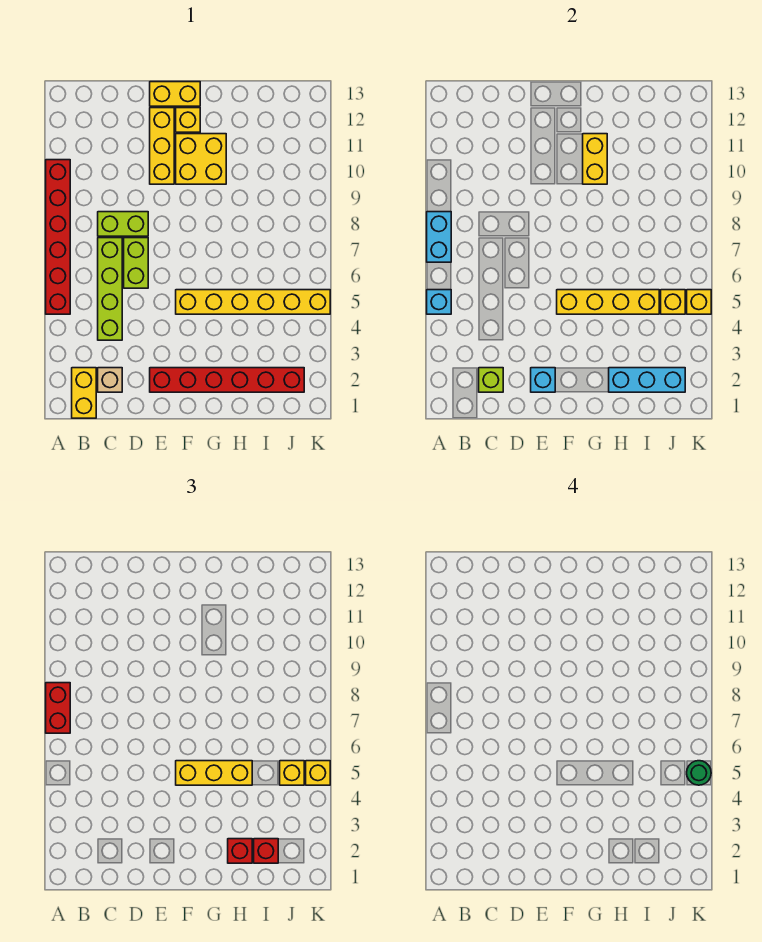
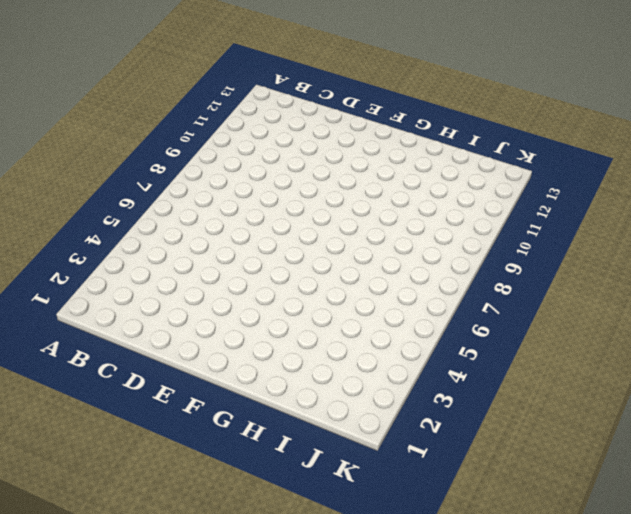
none -> red brick A5:A10 level 1
none -> yellow brick B1:B2 level 1
none -> tan brick C2 level 1

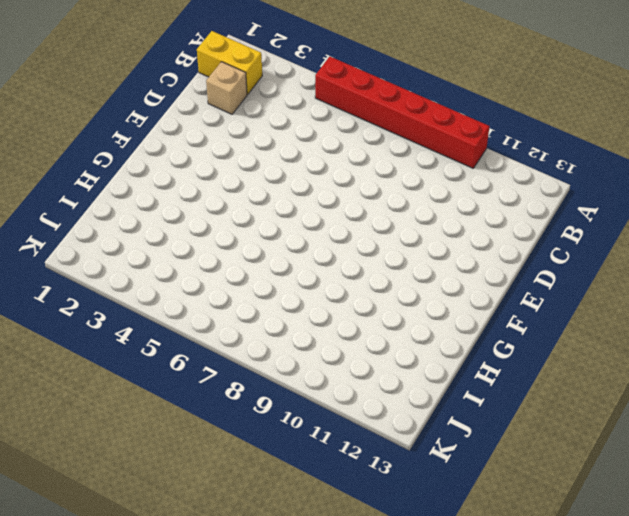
none -> lime brick C4:C7 level 1
none -> lime brick C8:D8 level 1
none -> lime brick D6:D7 level 1

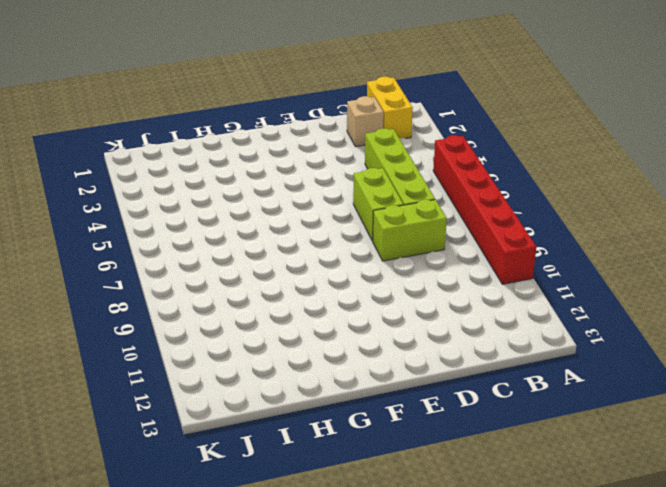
none -> red brick E2:J2 level 1
none -> yellow brick E10:E12 level 1
none -> yellow brick E13:F13 level 1

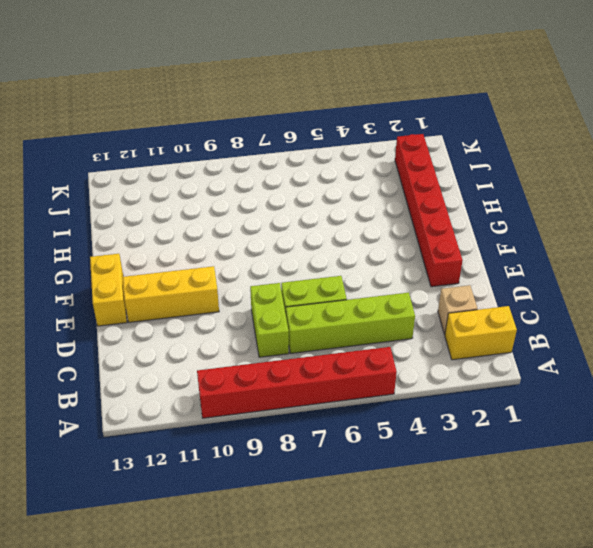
none -> yellow brick F5:K5 level 1
none -> yellow brick F10:G11 level 1
none -> yellow brick F12 level 1

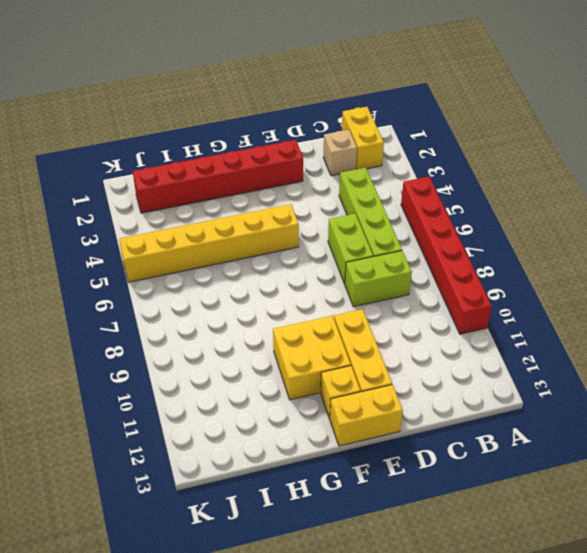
none -> cyan brick A5 level 2
none -> cyan brick A7:A8 level 2
none -> lime brick C2 level 2

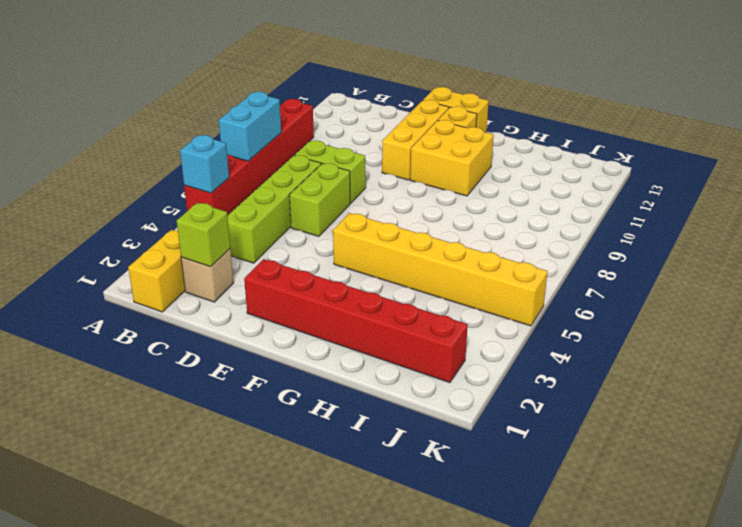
none -> cyan brick E2 level 2
none -> yellow brick F5:I5 level 2
none -> yellow brick G10:G11 level 2

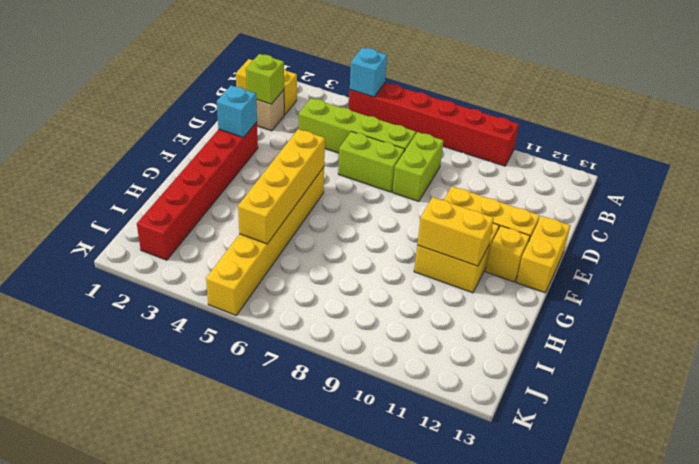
none -> cyan brick A7:A8 level 2
none -> cyan brick H2:J2 level 2
none -> yellow brick J5 level 2

